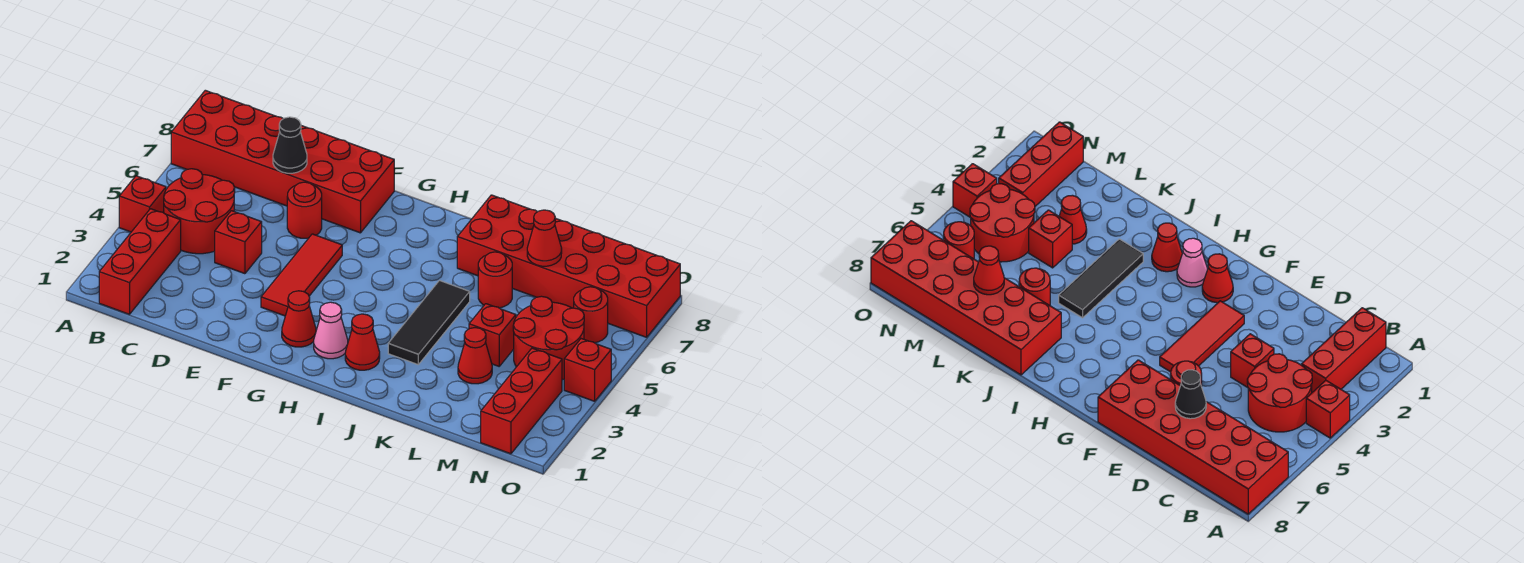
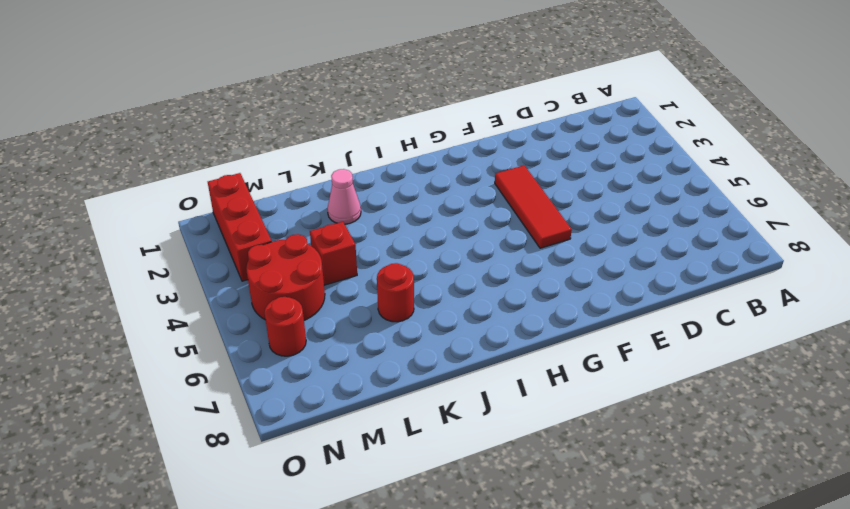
pink cone K2 level 1 -> pink cone H2 level 1
none -> red brick A4 level 1
none -> red brick A7:F8 level 1
none -> red brick B1:B3 level 1

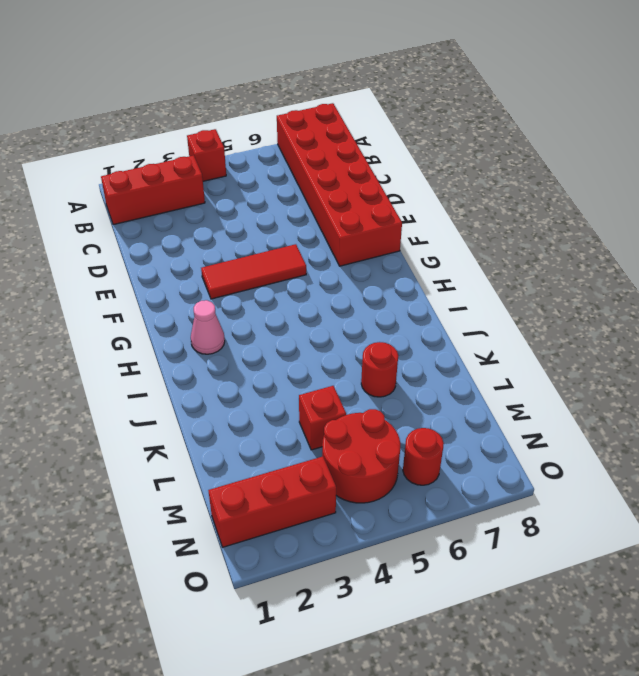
none -> red round brick B4:C5 level 1
none -> red brick D4 level 1
none -> red round brick E6 level 1

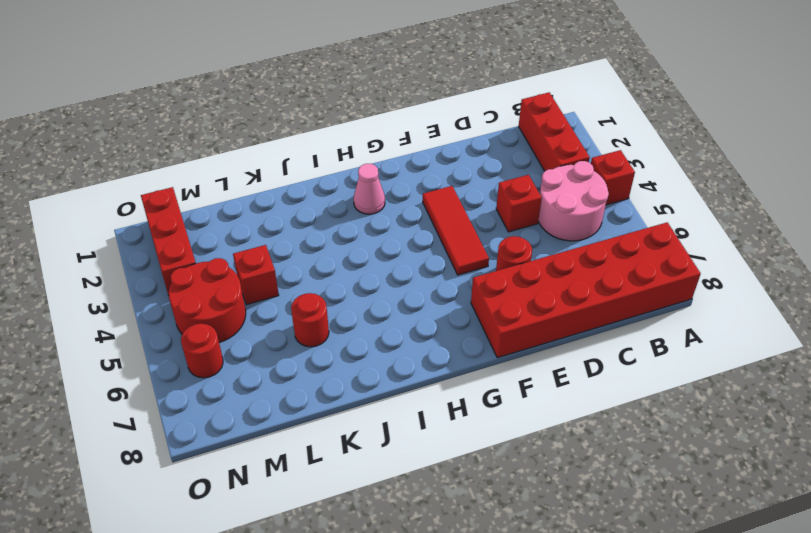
pink round brick B4:C5 level 1 -> red round brick B4:C5 level 1
none -> red cone G2 level 1
none -> red cone I2 level 1
none -> black tile J3:J5 level 1

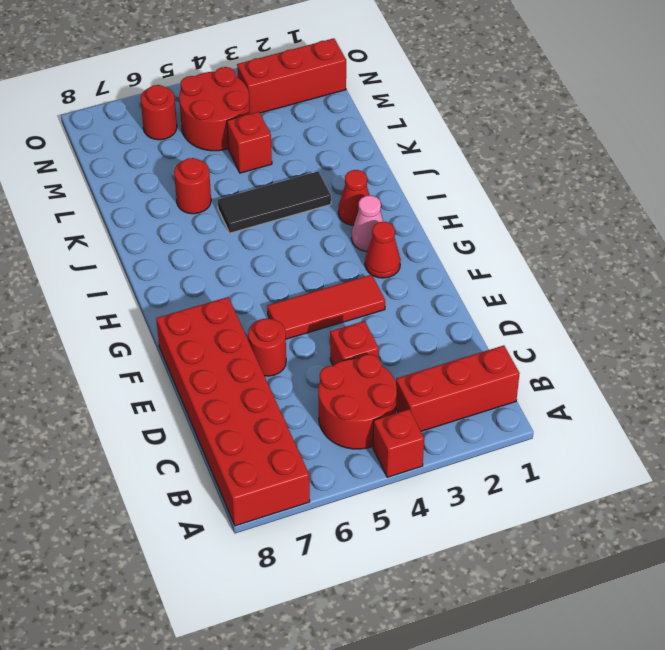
none -> red brick J7:O8 level 1
none -> red cone L3 level 1
none -> red brick O4 level 1

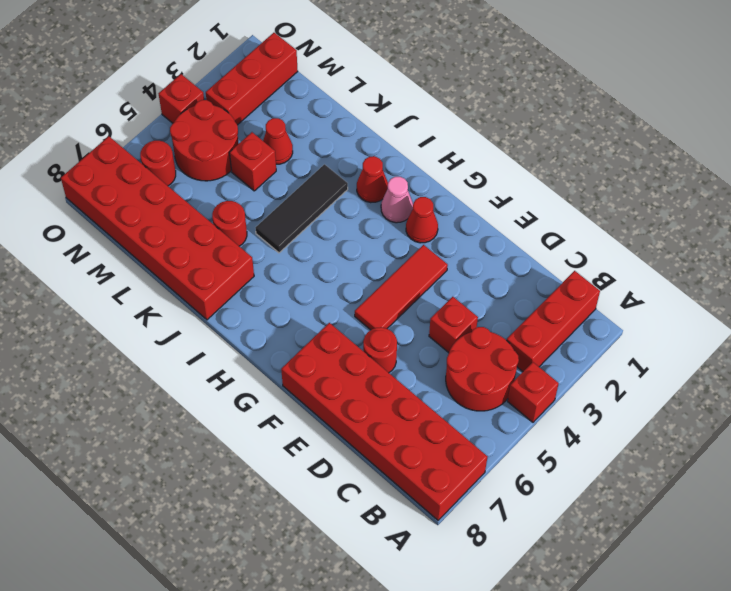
none -> black cone D7 level 2
none -> red cone L7 level 2

